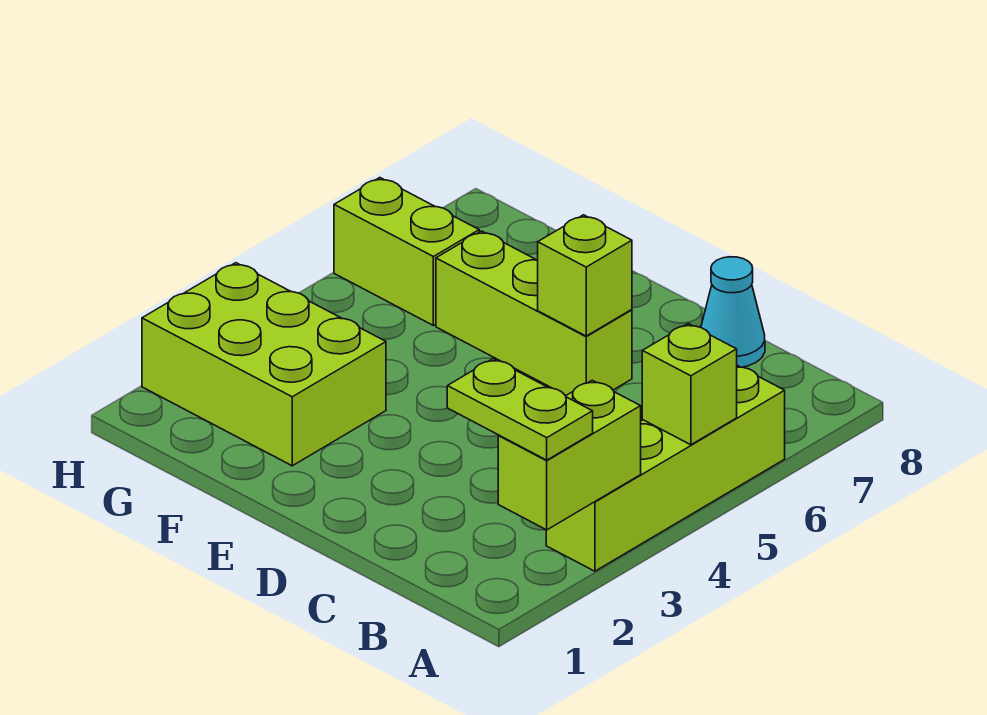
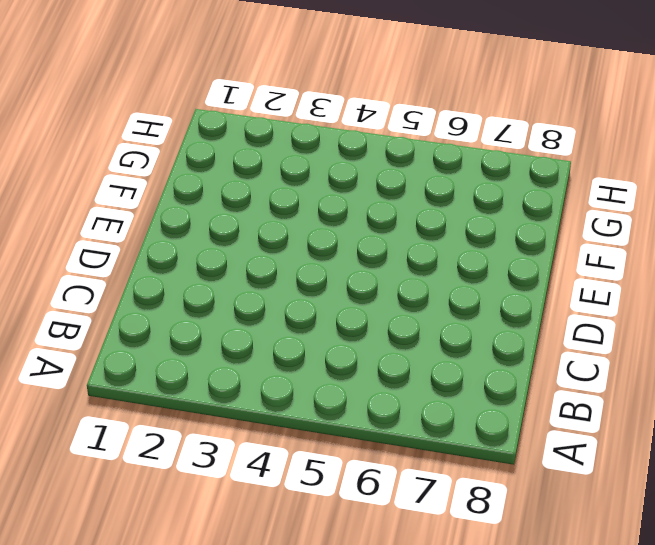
none -> lime brick A3:A6 level 1
none -> cyan cone C8 level 1

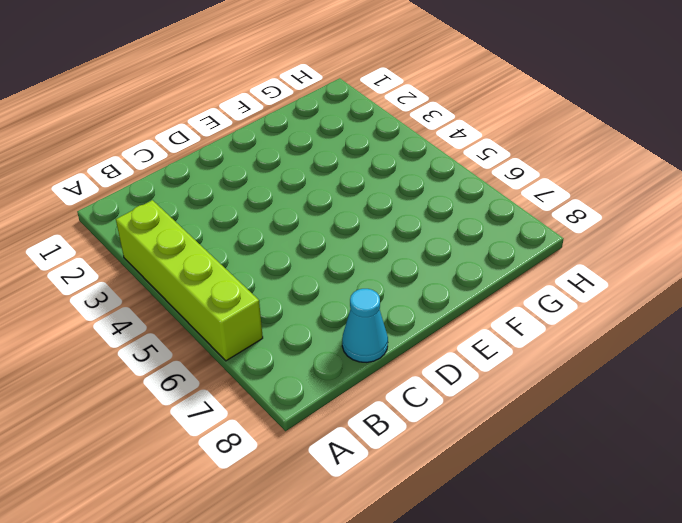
none -> lime brick D6:F6 level 1
none -> lime brick F2:H3 level 1

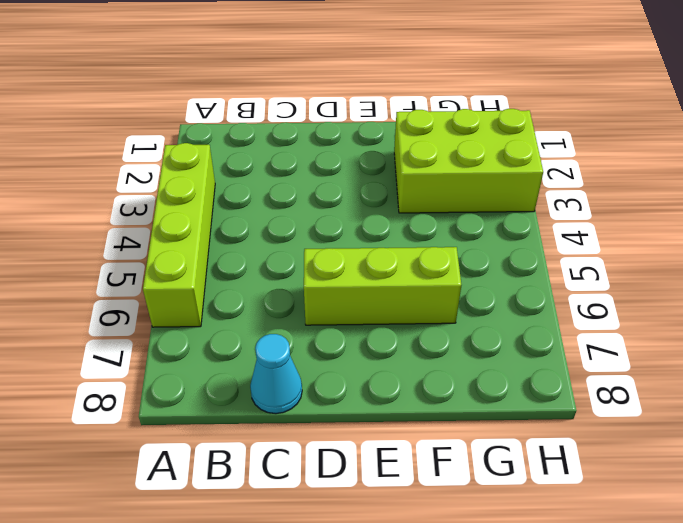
none -> lime brick G6:H6 level 1
none -> lime brick A2:A3 level 2

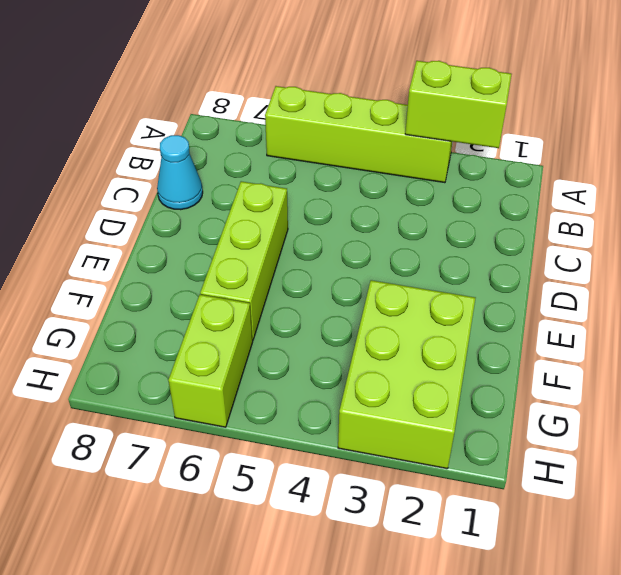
none -> lime brick A5 level 2
none -> lime brick D6 level 2

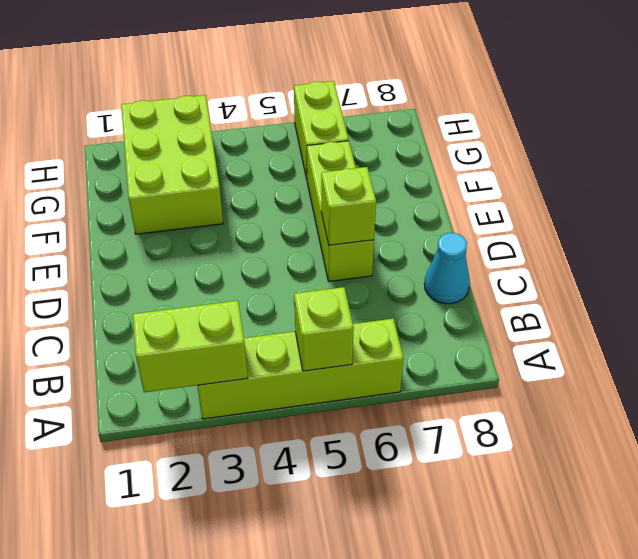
none -> lime plate A2:B2 level 3

